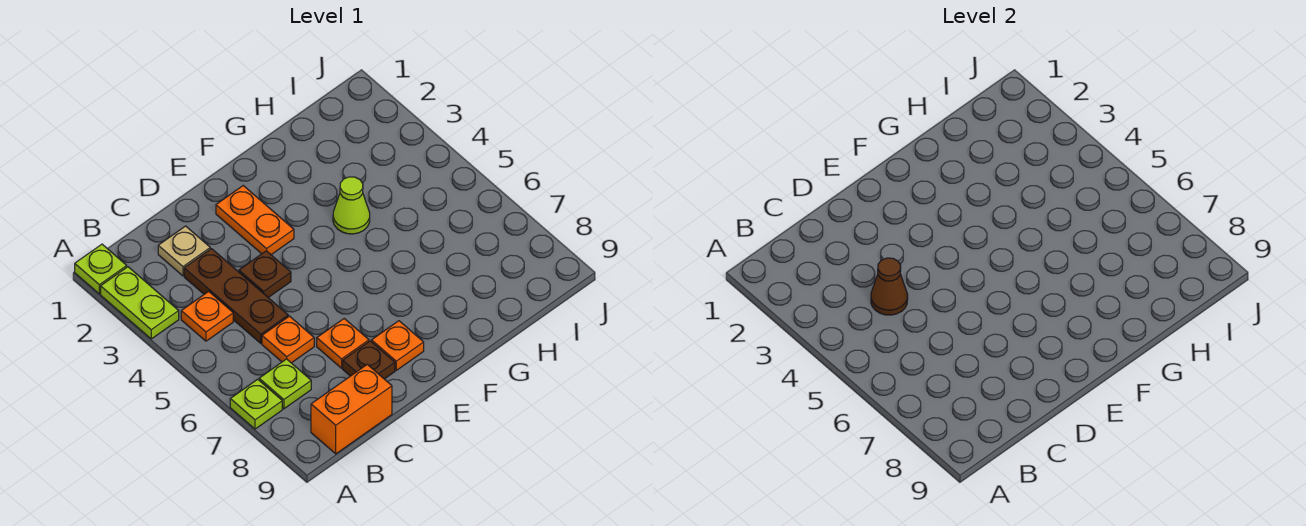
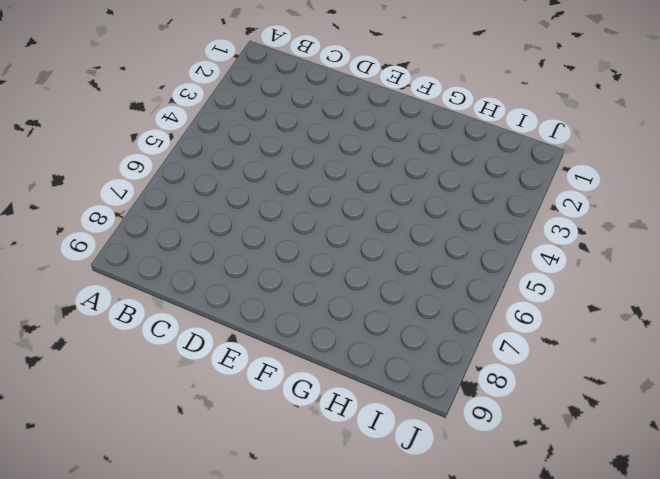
none -> lime plate A1 level 1
none -> lime plate A2:A3 level 1
none -> lime plate A7 level 1

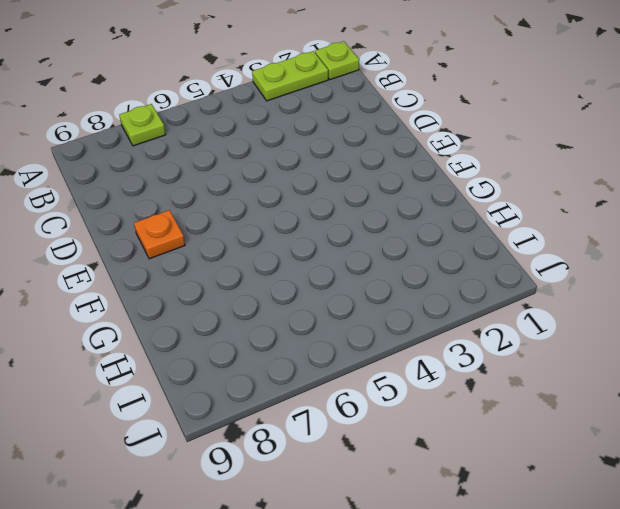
none -> orange plate B4 level 1
none -> lime plate B7 level 1
none -> orange brick B9:C9 level 1

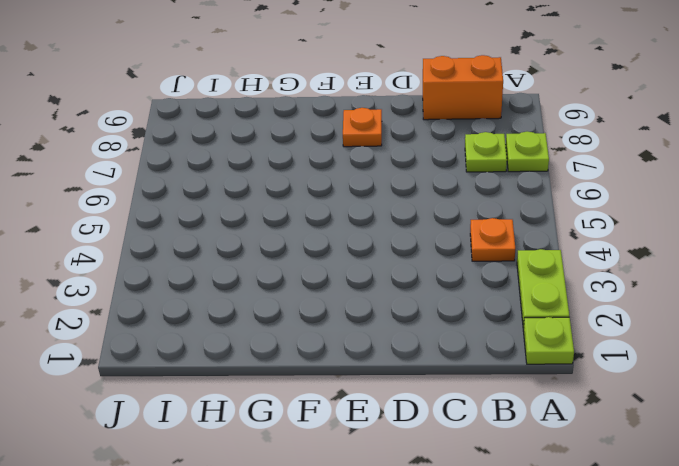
none -> tan plate C2 level 1
none -> brown plate C3:C5 level 1
none -> orange plate C6 level 1

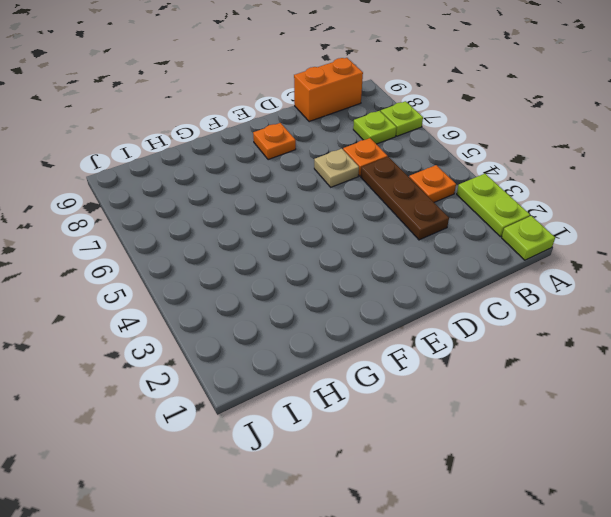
tan plate D6 level 1 -> tan plate C2 level 1
none -> brown plate D4 level 1
none -> orange plate D7 level 1
none -> brown plate D8 level 1

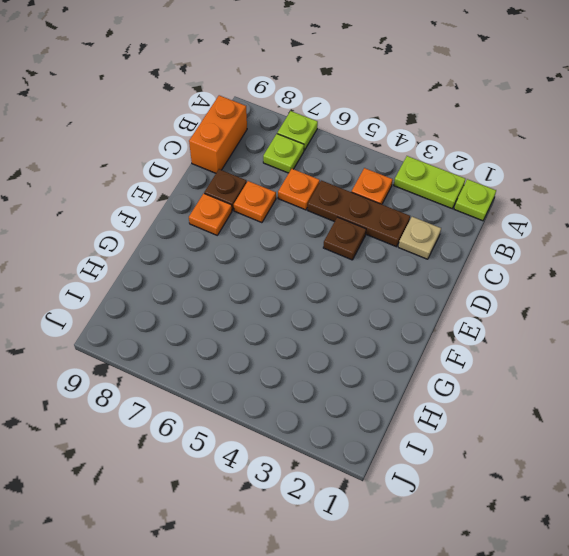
none -> orange plate E2:E3 level 1
none -> lime cone G4 level 1
none -> brown cone C4 level 2

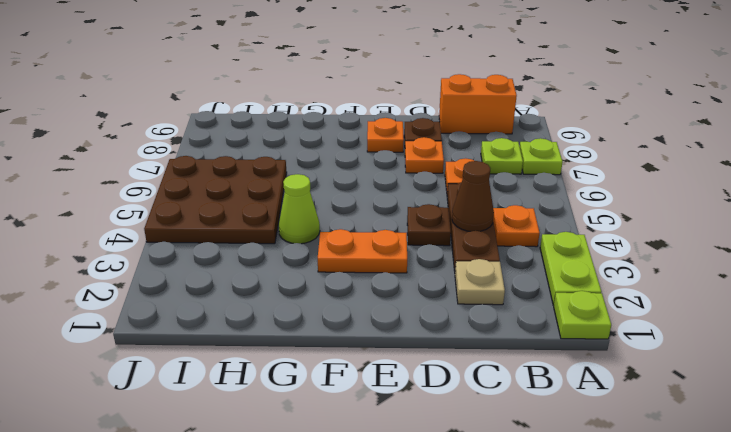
orange plate E3:F3 level 1 -> orange plate E2:E3 level 1
brown plate H4:J6 level 1 -> none

